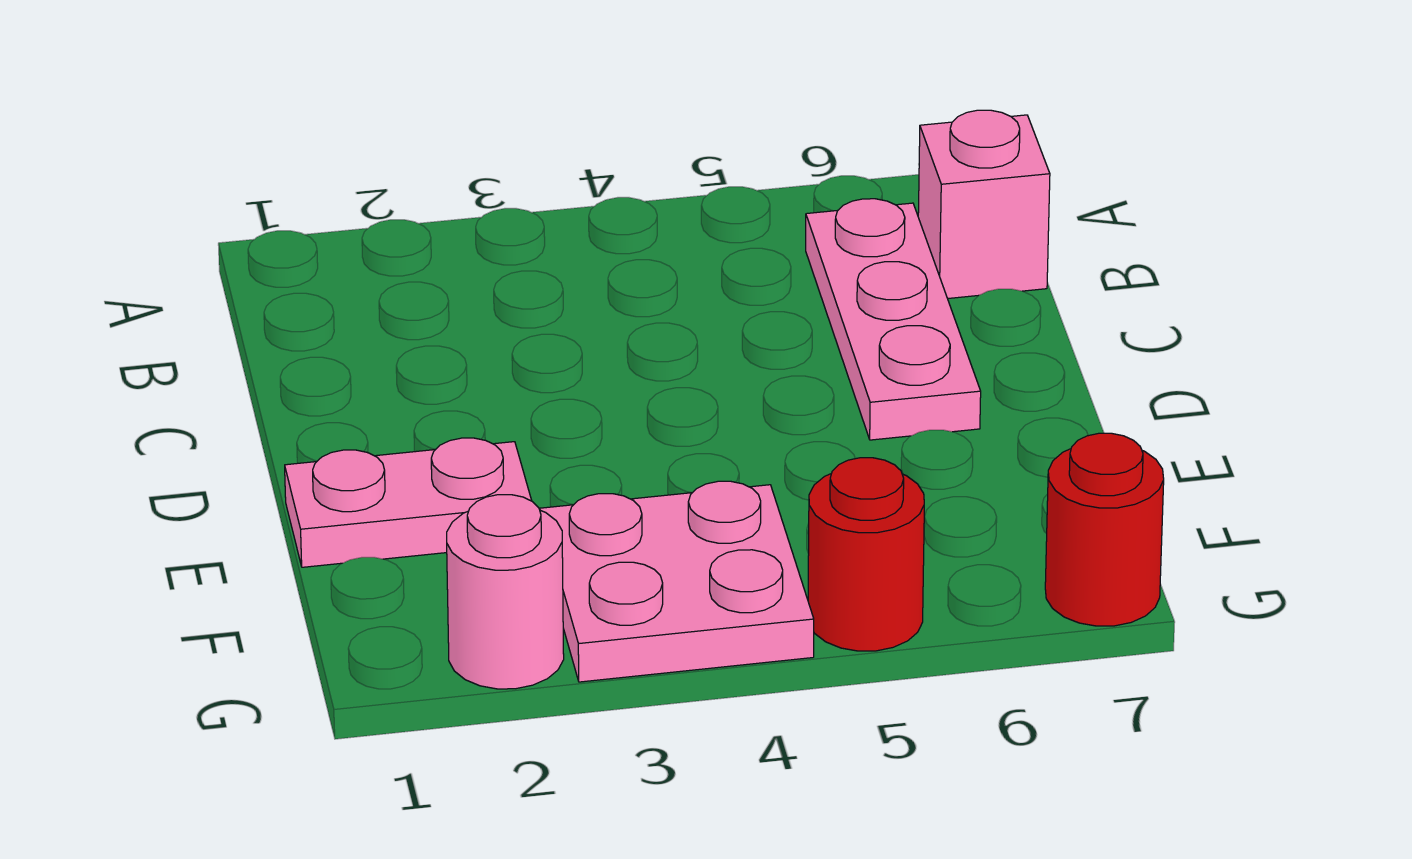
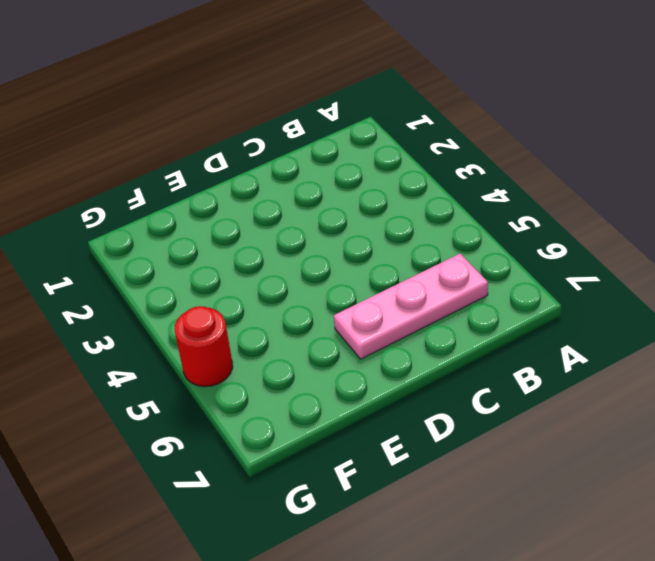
none -> pink brick B7 level 1
none -> pink plate E1:E2 level 1

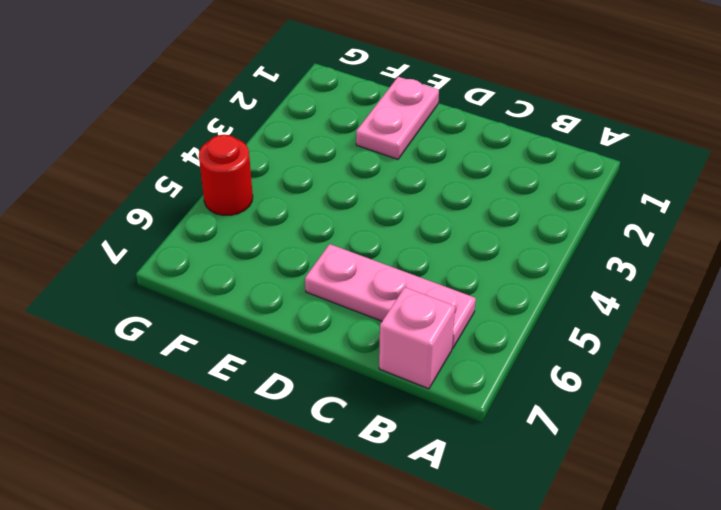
none -> pink plate F3:G4 level 1
none -> pink round brick G2 level 1

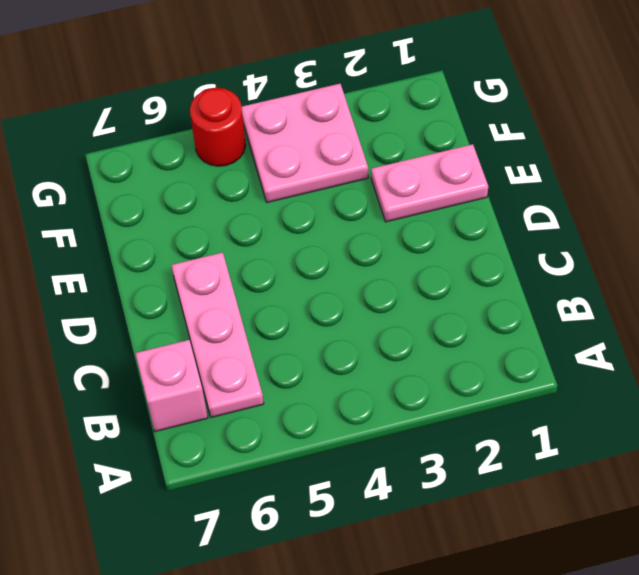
none -> pink round brick G2 level 1
none -> red round brick G7 level 1

